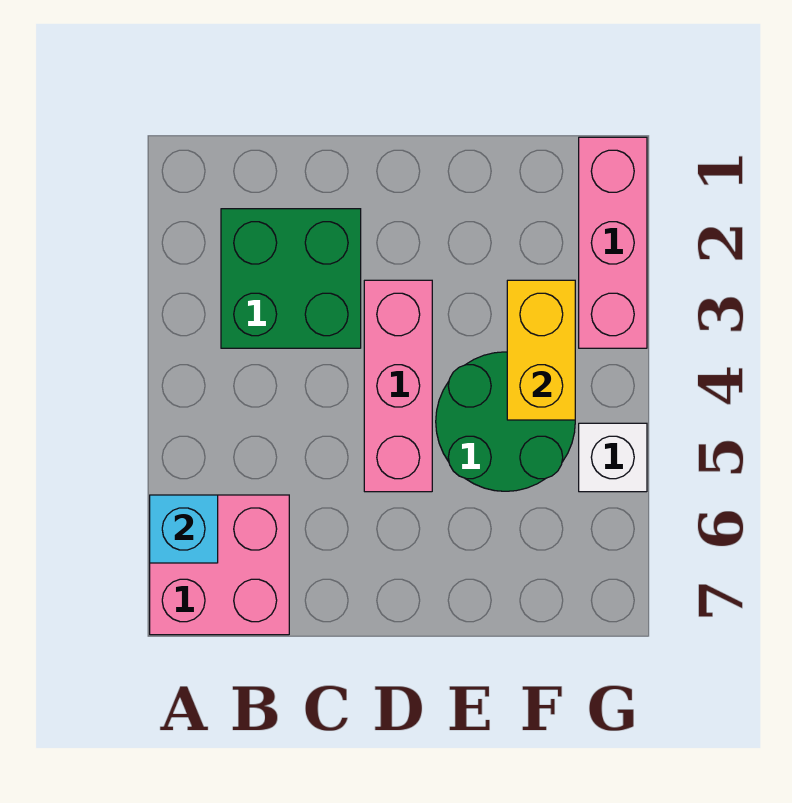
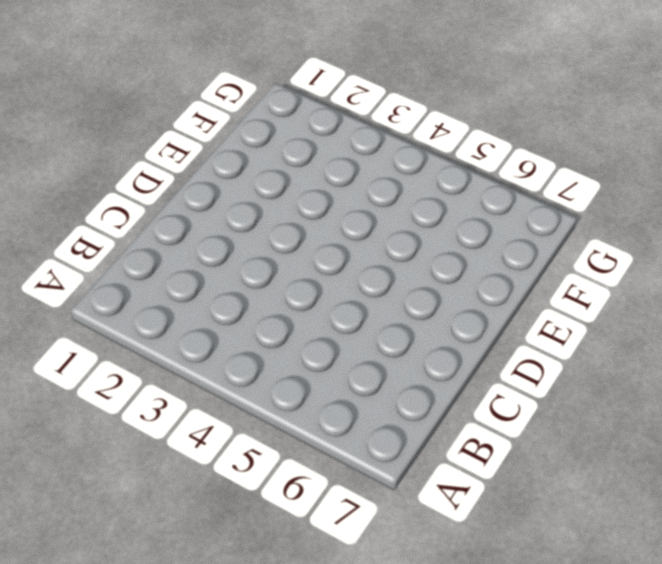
none -> pink brick A6:B7 level 1
none -> green brick B2:C3 level 1

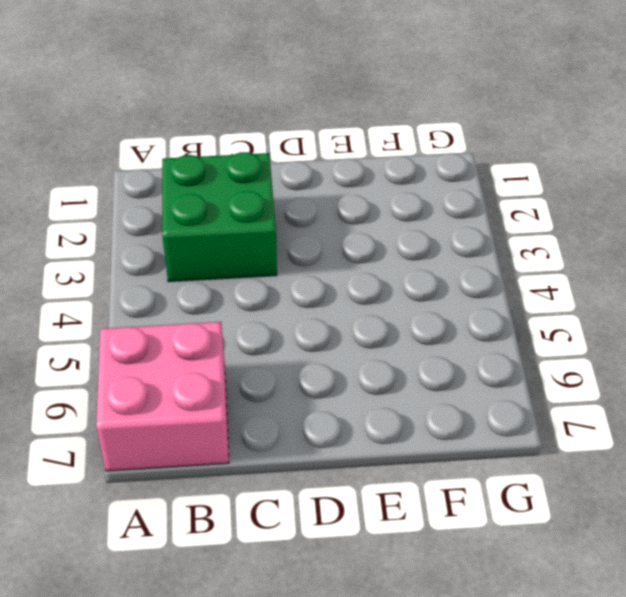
none -> pink brick D3:D5 level 1
none -> green round brick E4:F5 level 1

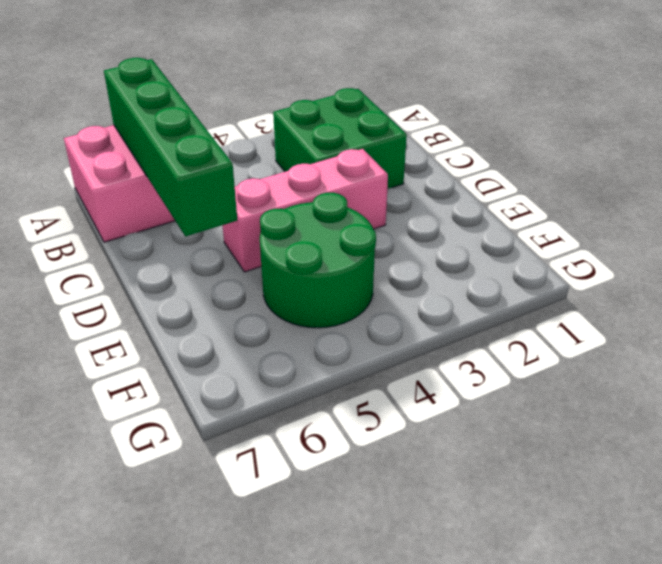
green brick A6:D6 level 2 -> cyan brick A6 level 2
none -> pink brick G1:G3 level 1
none -> white brick G5 level 1

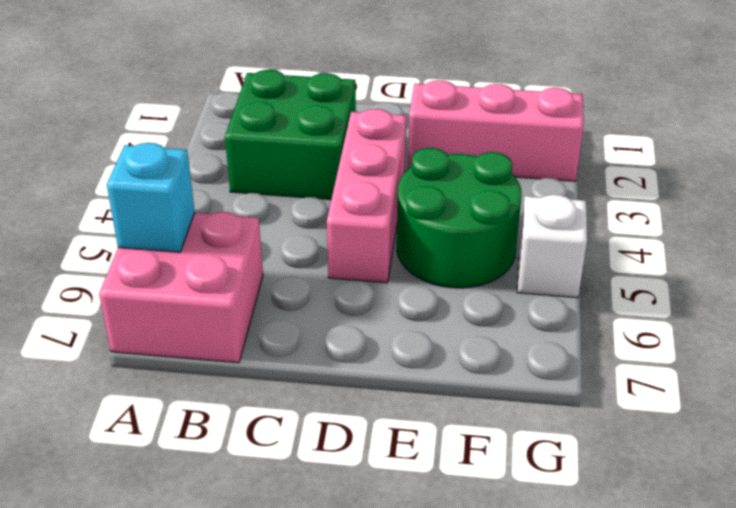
pink brick E2:G2 level 1 -> pink brick G1:G3 level 1
none -> yellow brick F3:F4 level 2

